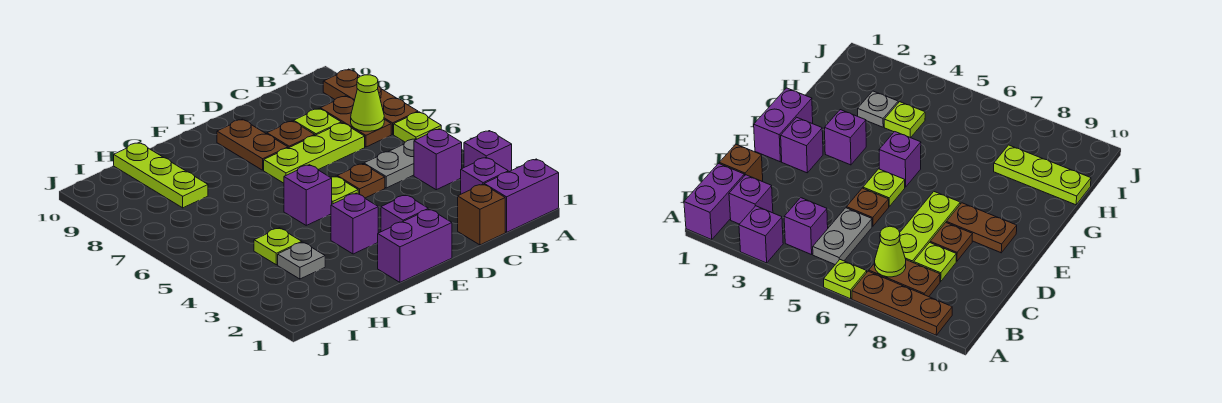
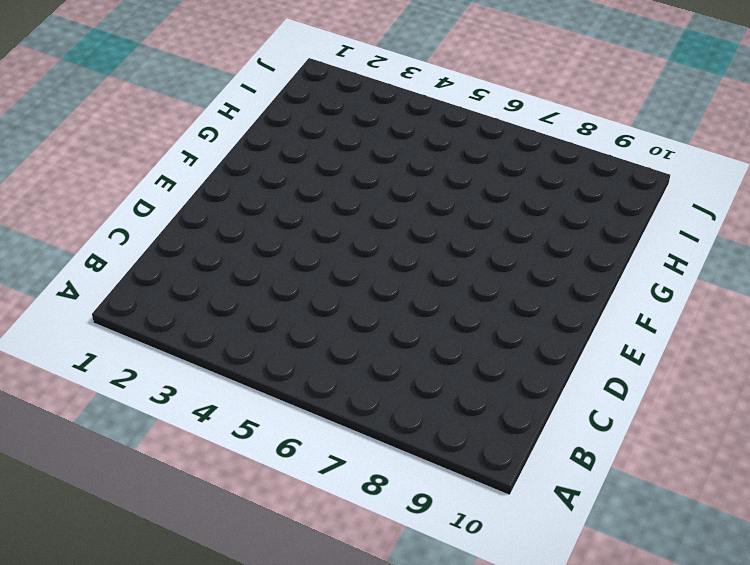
none -> purple brick A1:B1 level 1
none -> purple brick A3 level 1
none -> lime plate A6 level 1

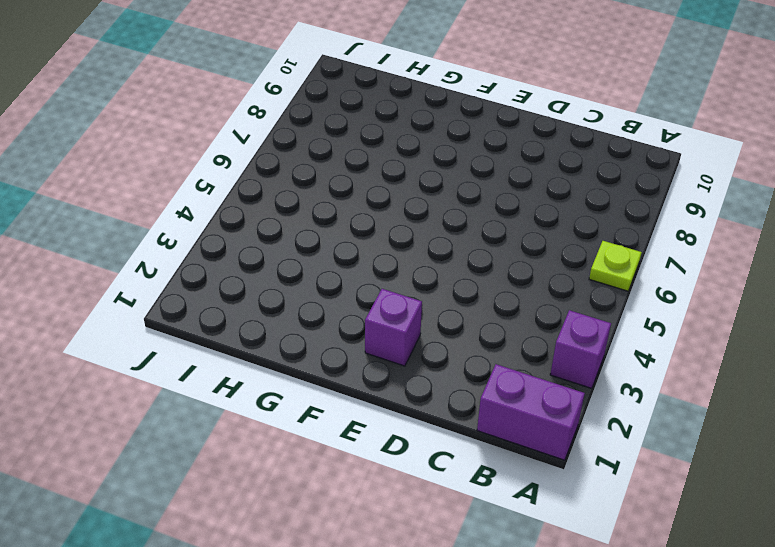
none -> brown plate A7:A9 level 1
none -> purple brick B2 level 1
none -> purple brick B4 level 1

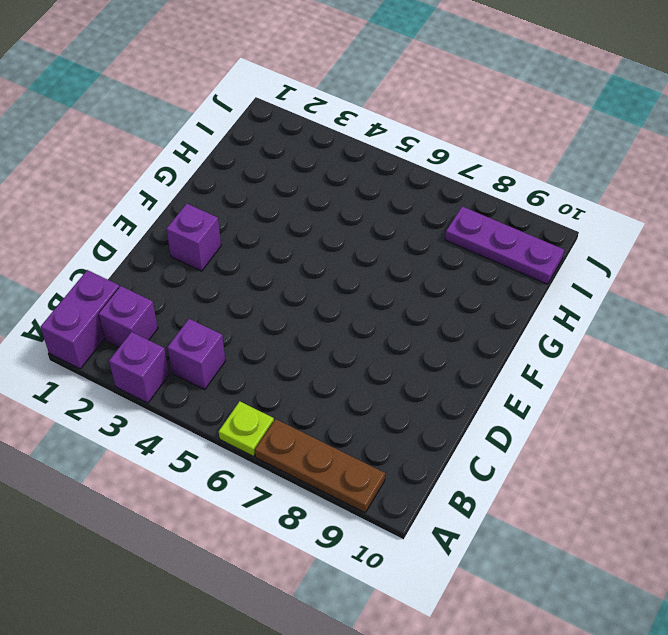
purple plate I8:I10 level 1 -> none
none -> grey plate B5:C5 level 1
none -> brown plate B7:B8 level 1
none -> brown brick C1 level 1

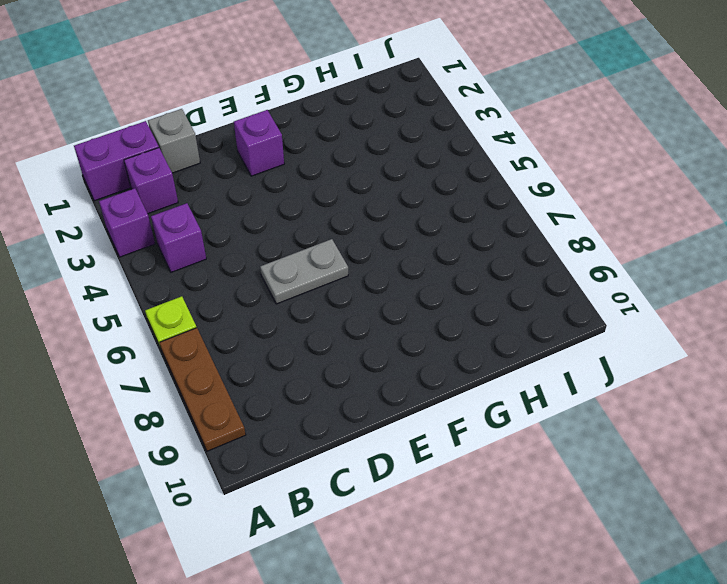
grey brick C1 level 1 -> brown brick C1 level 1
grey plate D6:E6 level 1 -> grey plate B5:C5 level 1
none -> brown plate B7:B8 level 1
none -> lime plate C7:E7 level 1
none -> lime plate C8 level 1

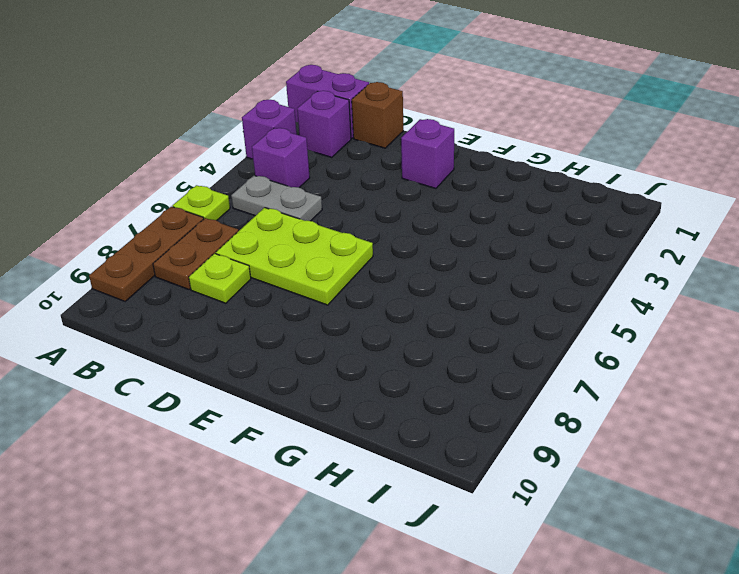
lime plate C6:E7 level 1 -> lime plate C7:E7 level 1
none -> brown plate D5 level 1
none -> brown plate D8 level 1
none -> purple brick E1:F1 level 1

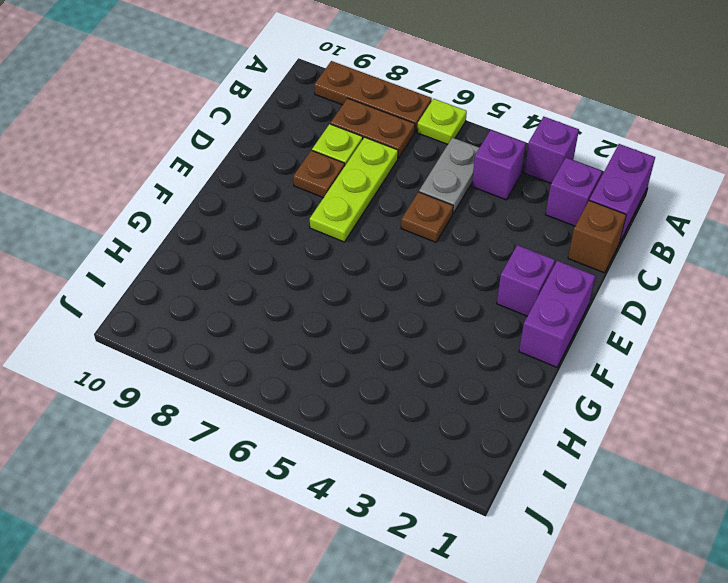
none -> lime plate E5 level 1
none -> brown plate E8:E9 level 1
none -> purple brick F3 level 1

